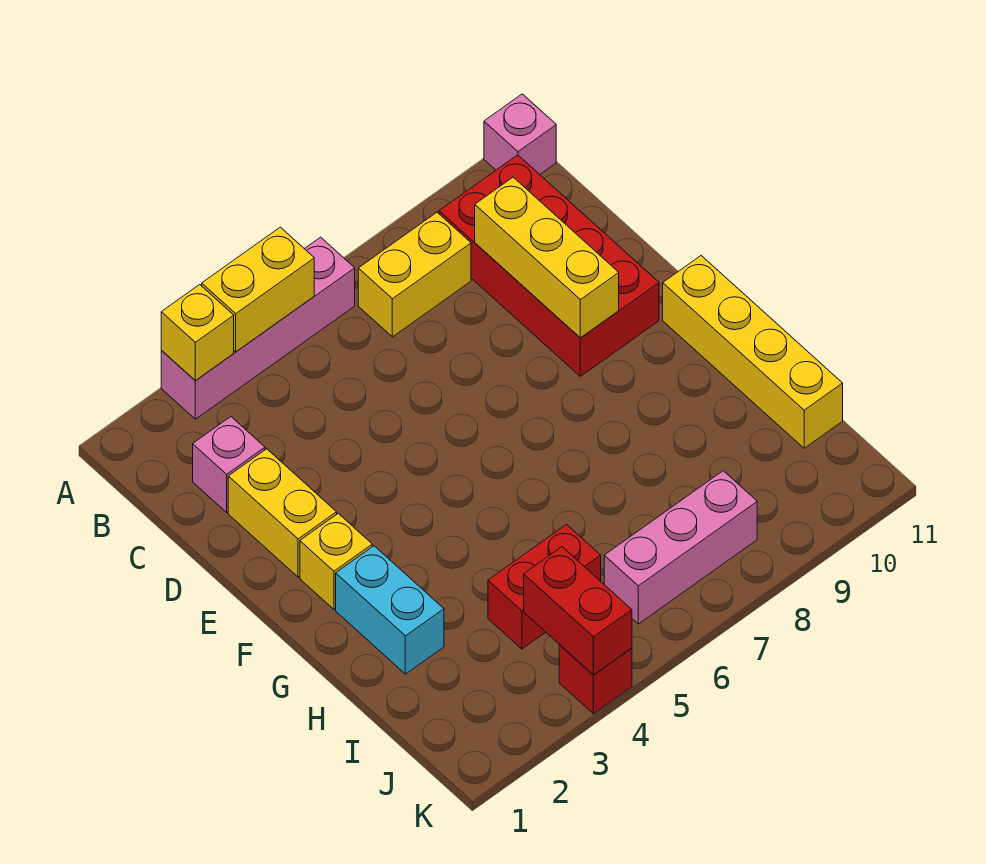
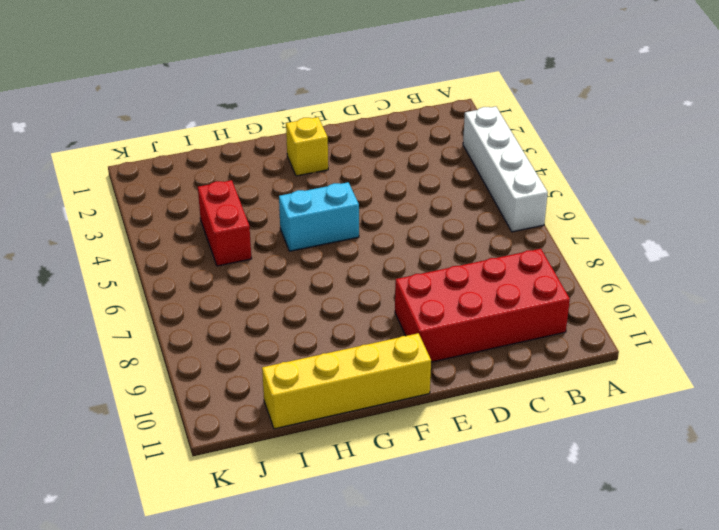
white brick A3:A6 level 1 -> pink brick A3:A6 level 1
cyan brick F5:G5 level 1 -> cyan brick G2:H2 level 1
none -> pink brick A11 level 1
none -> yellow brick B7:B8 level 1
none -> pink brick C2 level 1

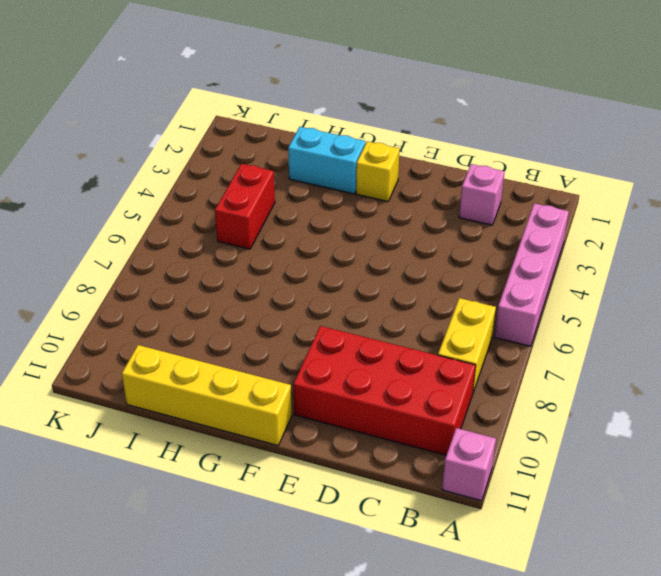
none -> yellow brick D2:E2 level 1
none -> pink brick J6:J8 level 1
none -> red brick K4 level 1

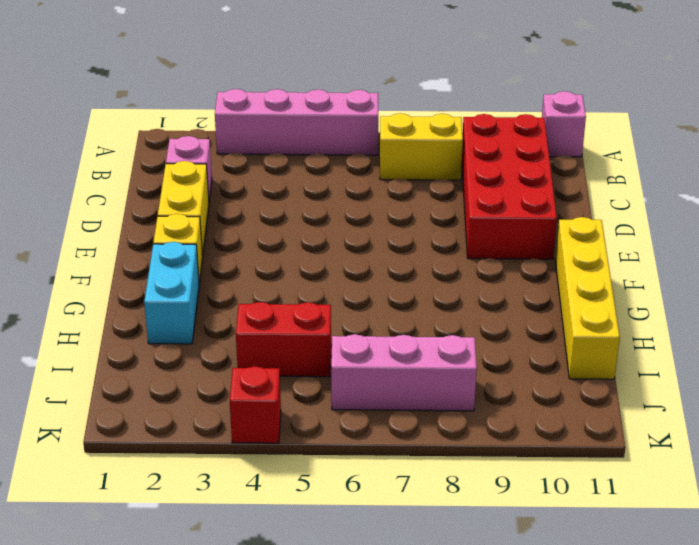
none -> yellow brick A3 level 2
none -> yellow brick A4:A5 level 2
none -> yellow brick C9:E9 level 2

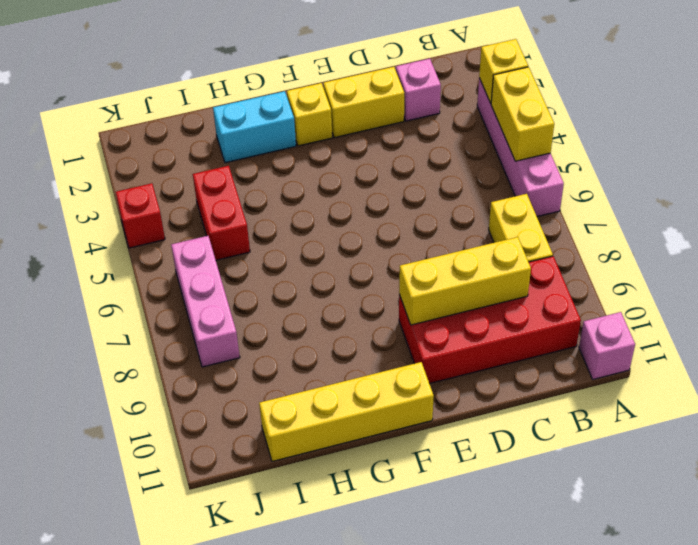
none -> red brick J4:K4 level 2

